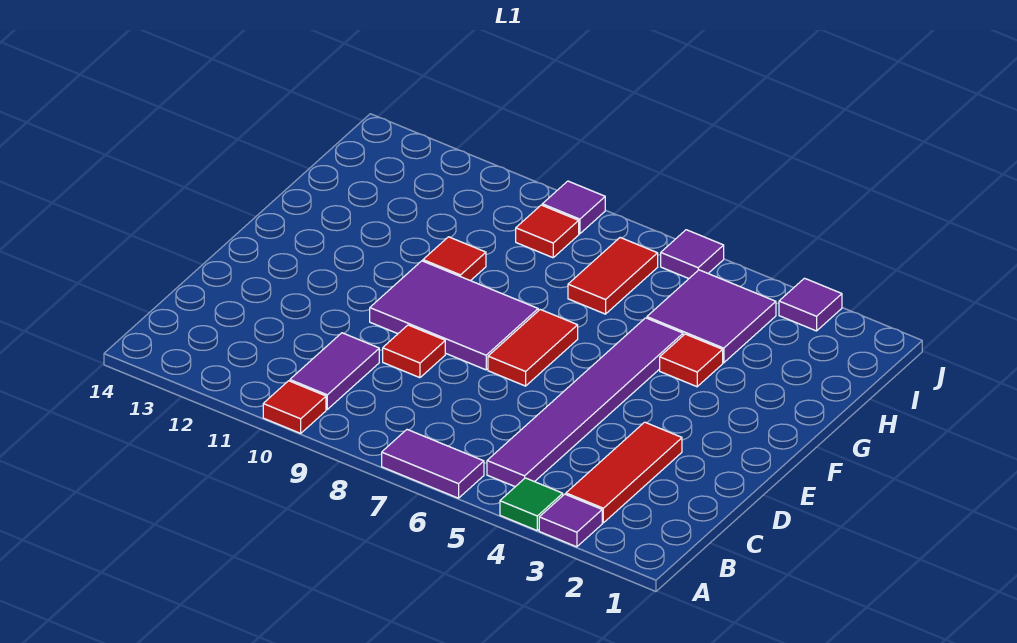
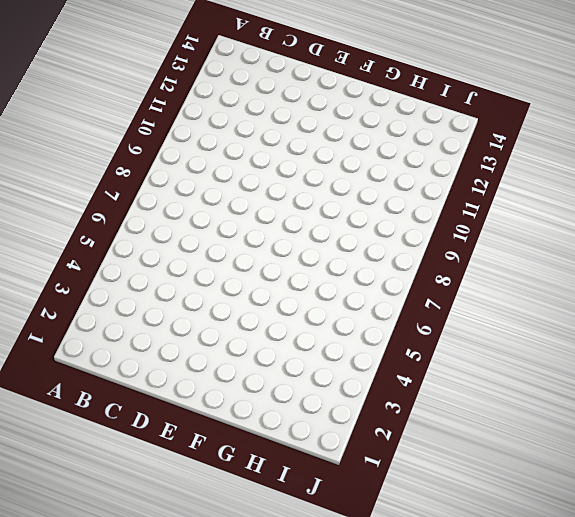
none -> purple tile A3 level 1
none -> green tile A4 level 1
none -> purple tile A6:A7 level 1

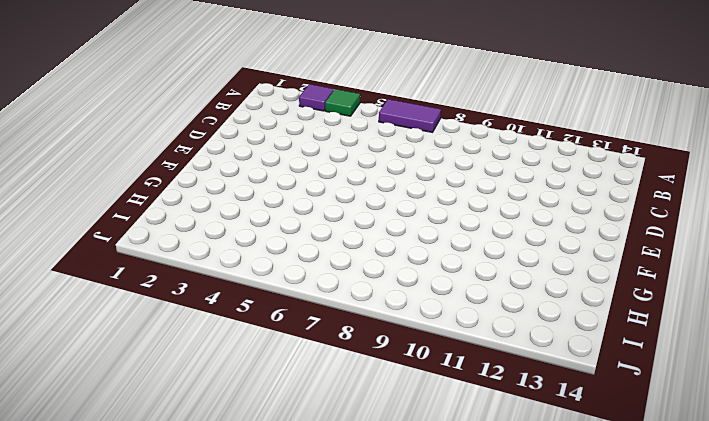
none -> red tile A10 level 1
none -> red tile B3:D3 level 1
none -> purple tile B5:G5 level 1

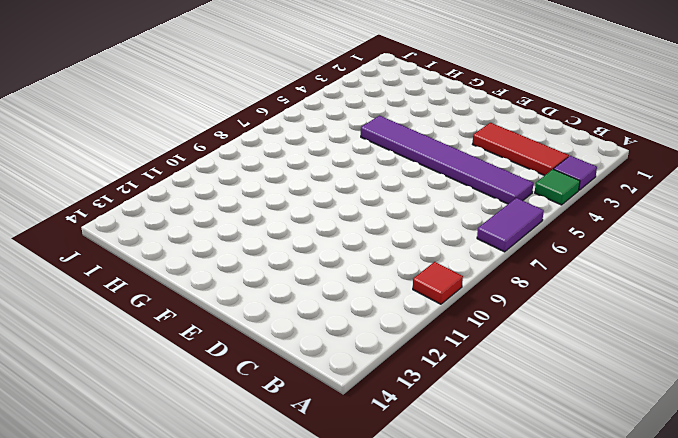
none -> purple tile B10:C10 level 1
none -> red tile D9 level 1
none -> red tile E7:F7 level 1

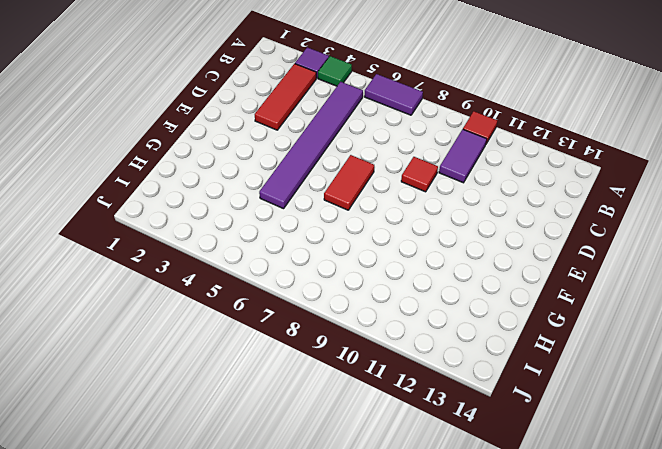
none -> purple tile E8:F10 level 1
none -> red tile G4 level 1
none -> red tile G10 level 1

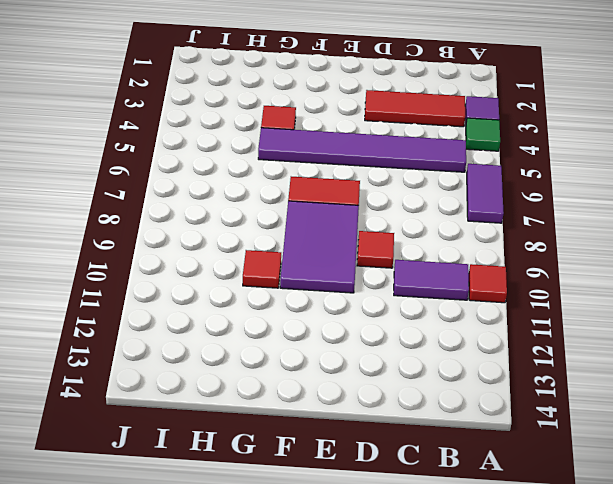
none -> purple tile H4:I5 level 1
none -> red tile H7:I7 level 1
none -> red tile I9 level 1

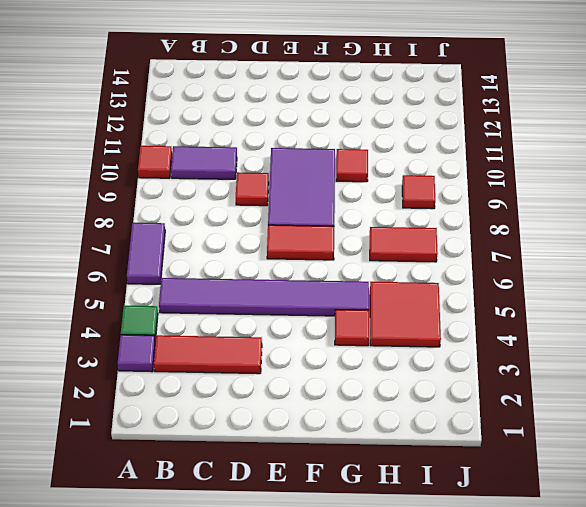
red tile H4:I5 level 1 -> purple tile H4:I5 level 1
none -> purple tile J3 level 1
none -> purple tile J6 level 1
none -> purple tile J9 level 1

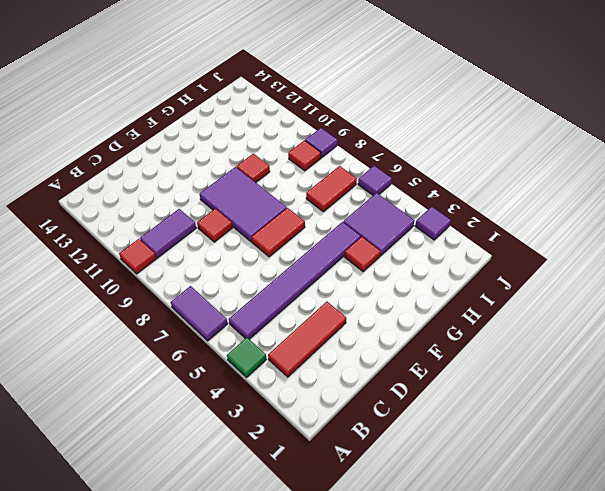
none -> purple tile A3 level 1

